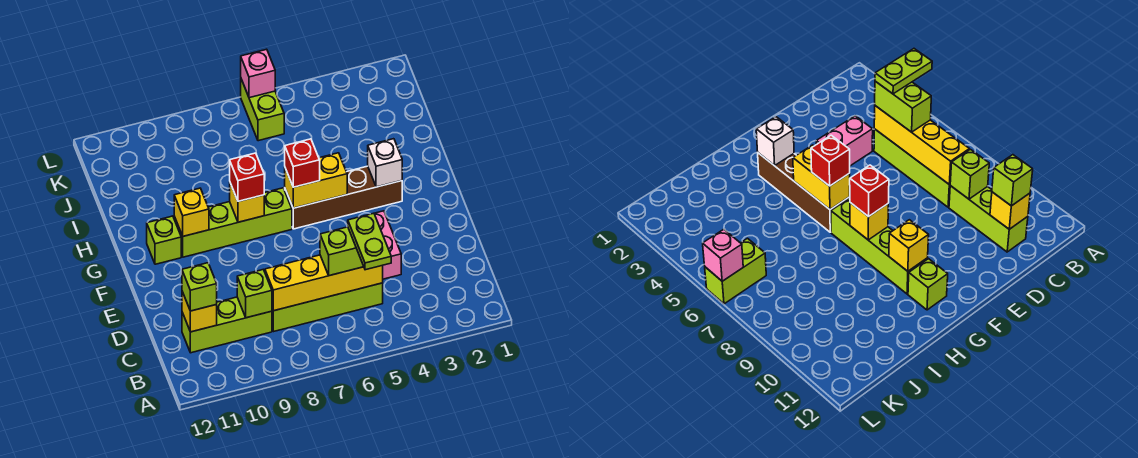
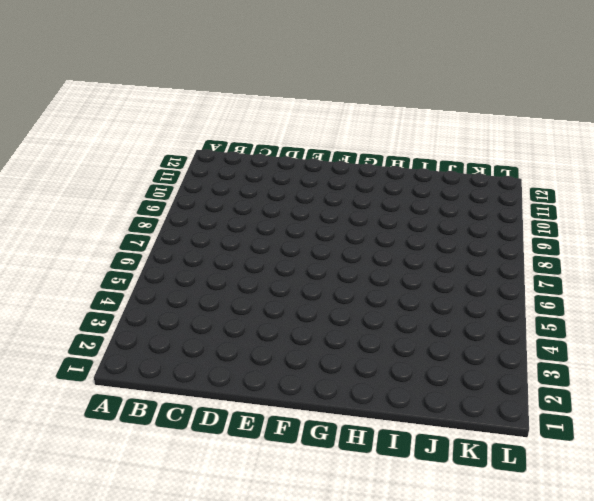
none -> lime brick C5:C8 level 1
none -> lime brick C9:C11 level 1
none -> pink brick D4:E4 level 1

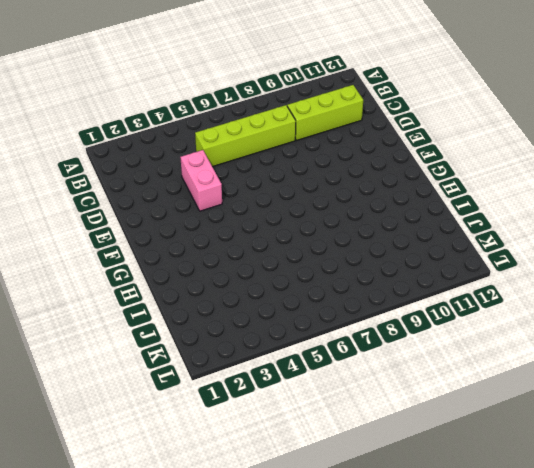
none -> brown brick G3:G6 level 1
none -> lime brick G7:G10 level 1
none -> lime brick G11 level 1

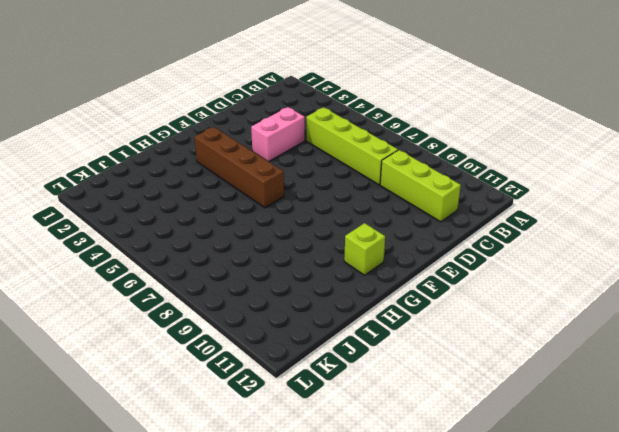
none -> lime brick G7:G10 level 1
none -> lime brick K6:L6 level 1
none -> yellow brick C5:C8 level 2

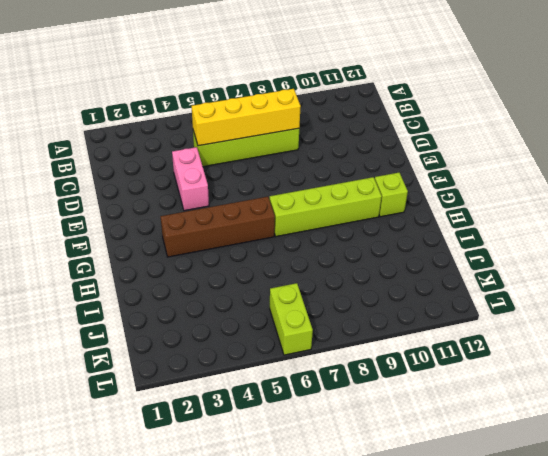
none -> lime brick C9:C11 level 1
none -> lime brick C9 level 2
none -> yellow brick C11 level 2

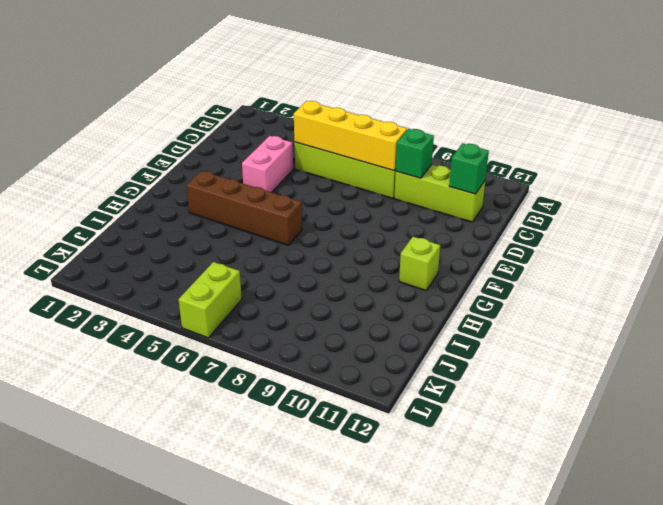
green brick C9 level 2 -> lime brick C9 level 2
green brick C11 level 2 -> yellow brick C11 level 2
none -> lime brick G7:G10 level 1
none -> white brick G3 level 2
none -> yellow brick G5:G6 level 2

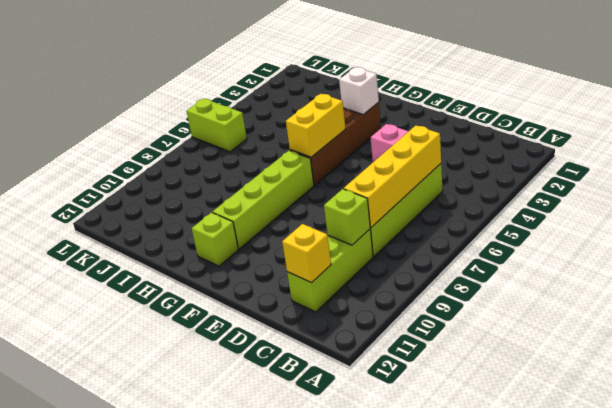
none -> yellow brick G8 level 2
none -> yellow brick G10 level 2
none -> pink brick L6 level 2

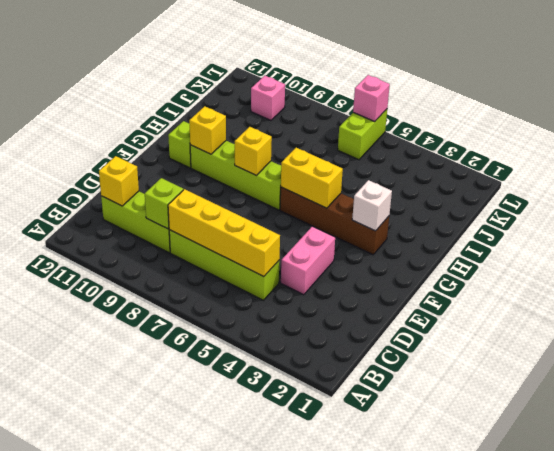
pink brick K10 level 1 -> none
none -> lime brick C5:C6 level 3
none -> lime brick C11 level 3
none -> red brick G6 level 3

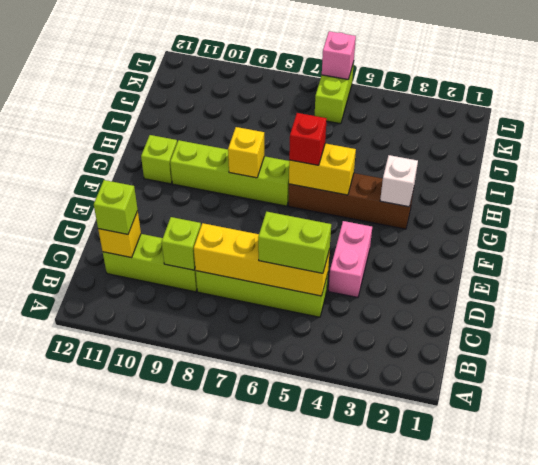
none -> yellow brick G10 level 2
none -> red brick G8 level 3
none -> lime plate B5:C5 level 4

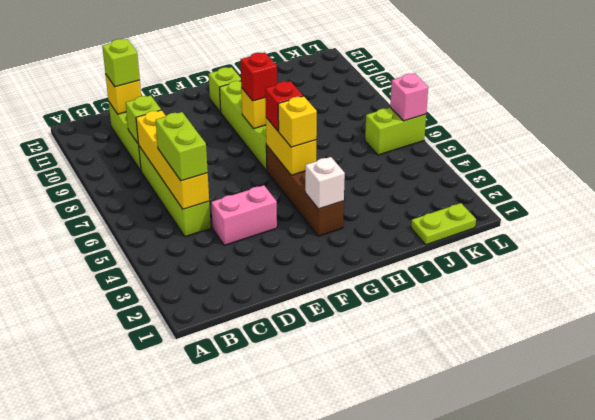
yellow brick G5 level 3 -> yellow brick G10 level 2
lime plate J1:K1 level 1 -> lime plate B5:C5 level 4

